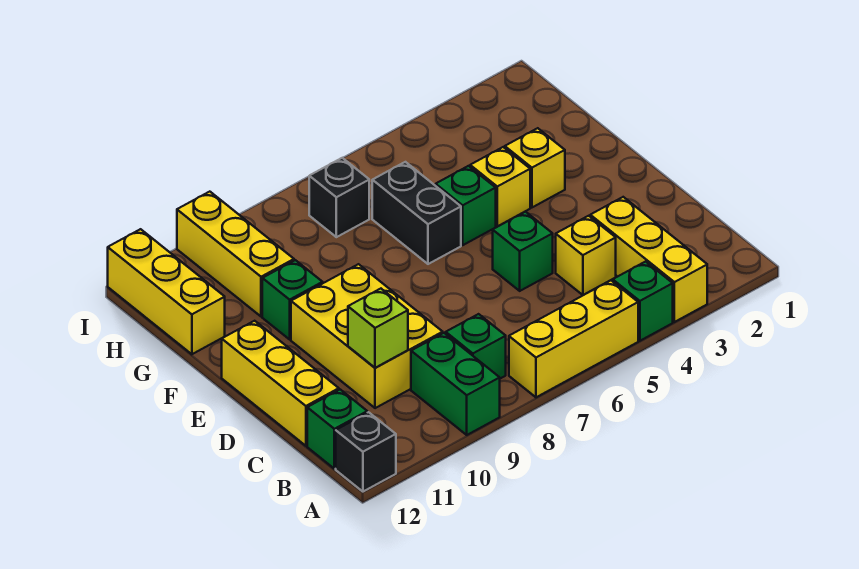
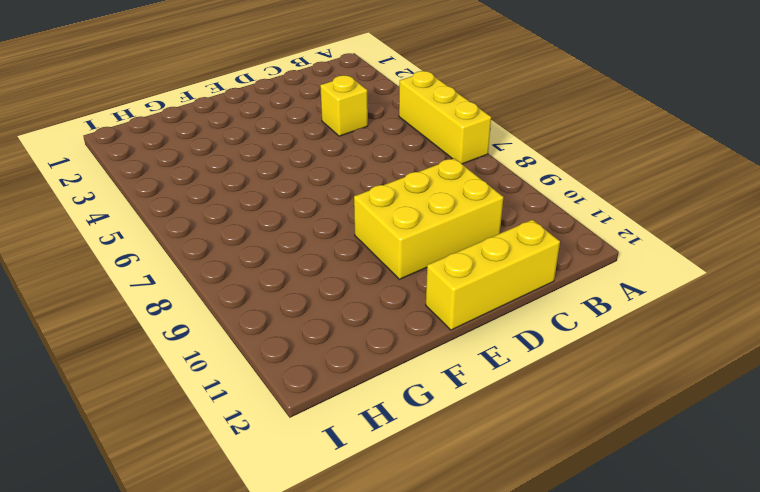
none -> yellow brick A3:C3 level 1
none -> green brick A4 level 1
none -> green brick A9:B9 level 1

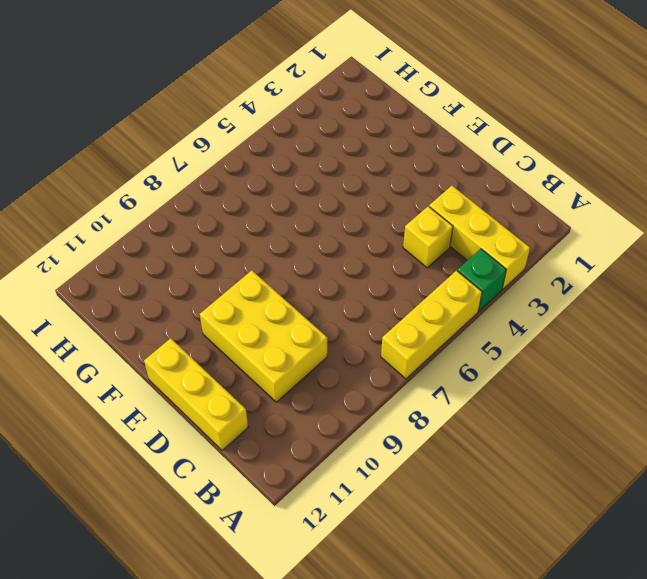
none -> green brick A9:B9 level 1
none -> black brick A12 level 1
none -> green brick B8 level 1

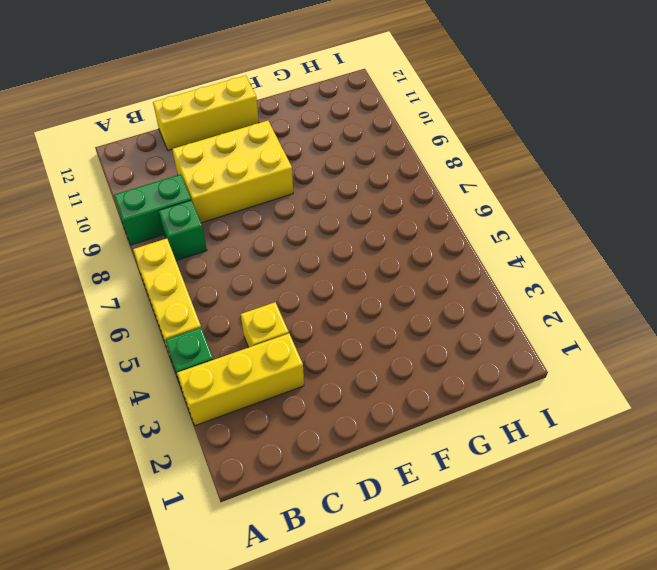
none -> black brick A12 level 1
none -> green brick B12 level 1
none -> green brick D5 level 1

